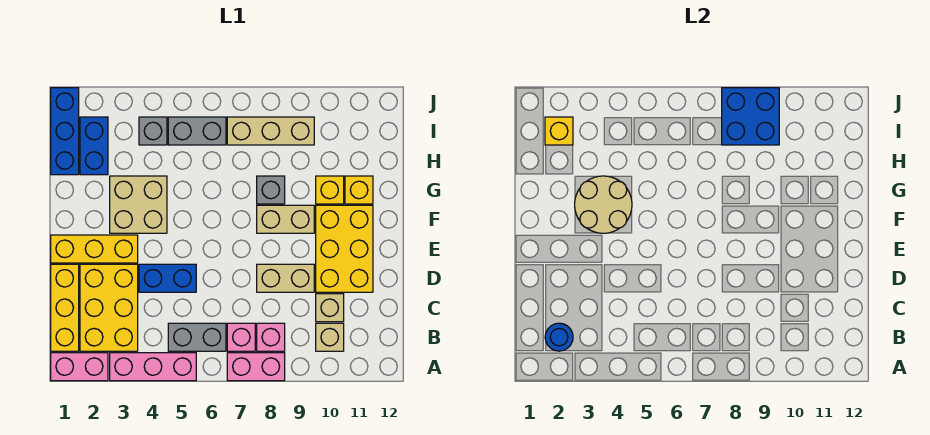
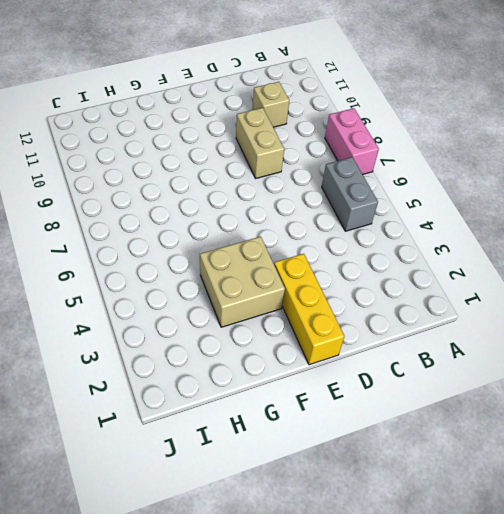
none -> pink brick A1:A2 level 1
none -> pink brick A3:A5 level 1
none -> yellow brick B1:D1 level 1

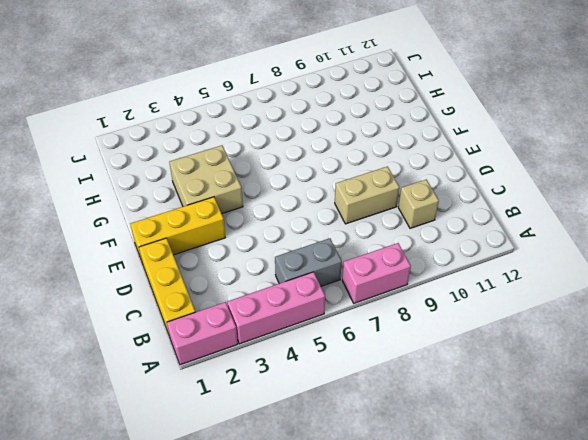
none -> yellow brick B2:D3 level 1
none -> pink brick B7 level 1
none -> pink brick B8 level 1

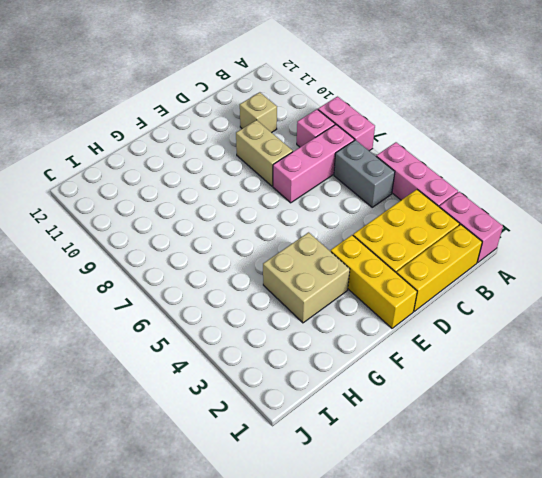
pink brick B7:D7 level 1 -> pink brick B7 level 1
none -> tan brick B10 level 1
none -> blue brick D4:D5 level 1
none -> yellow brick D10:F11 level 1

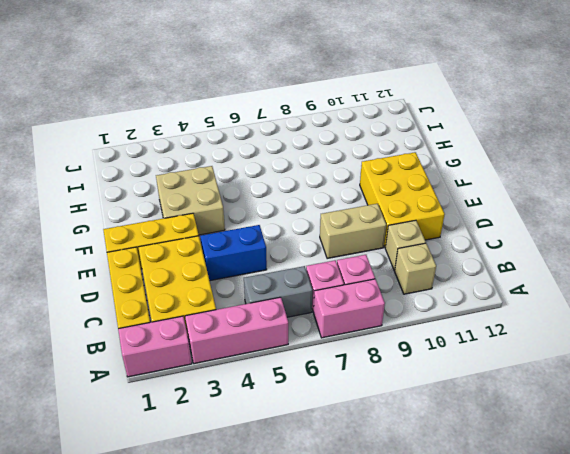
none -> tan brick F8:F9 level 1
none -> grey brick G8 level 1
none -> yellow brick G10 level 1

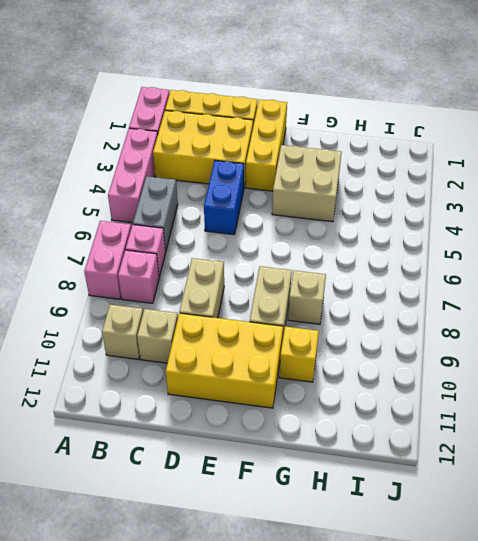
tan brick G8 level 1 -> grey brick G8 level 1
none -> yellow brick G11 level 1
none -> blue brick H1:J1 level 1
none -> blue brick H2:I2 level 1

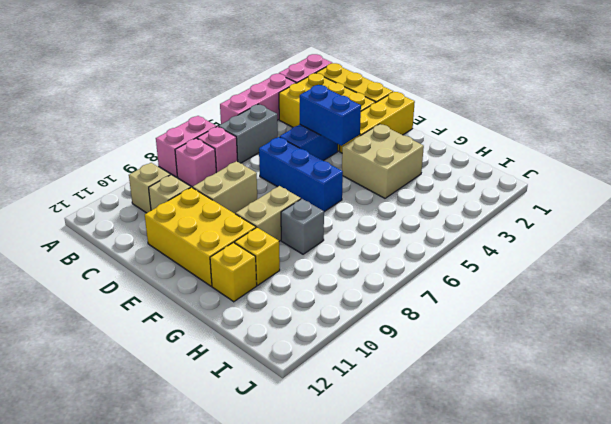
blue brick D4:E4 level 2 -> blue brick H2:I2 level 1
blue brick D6:F6 level 1 -> blue brick H1:J1 level 1
none -> grey brick I4 level 1
none -> grey brick I5:I6 level 1
none -> tan brick I7:I9 level 1

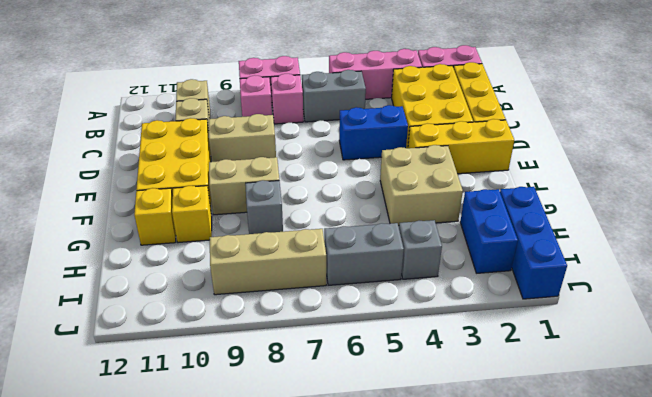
none -> blue round brick B2 level 2
none -> tan round brick F3:G4 level 2
none -> yellow brick I2 level 2

